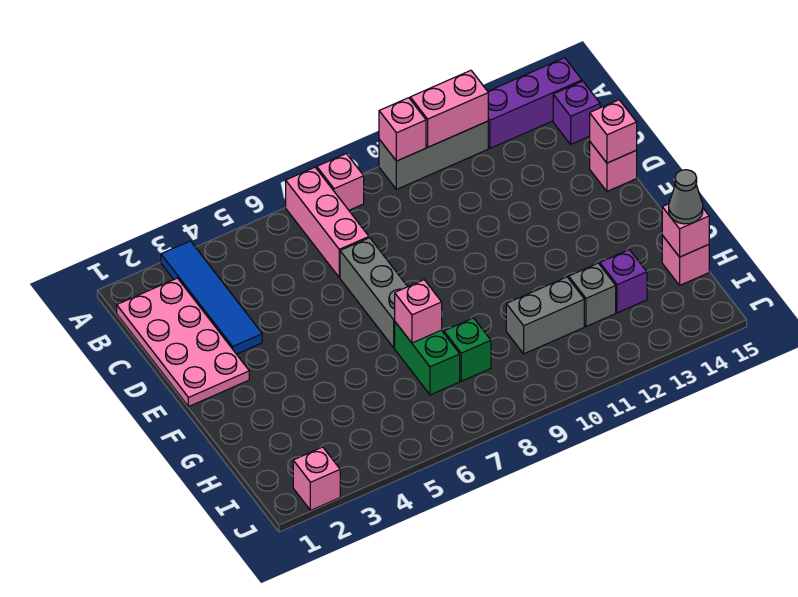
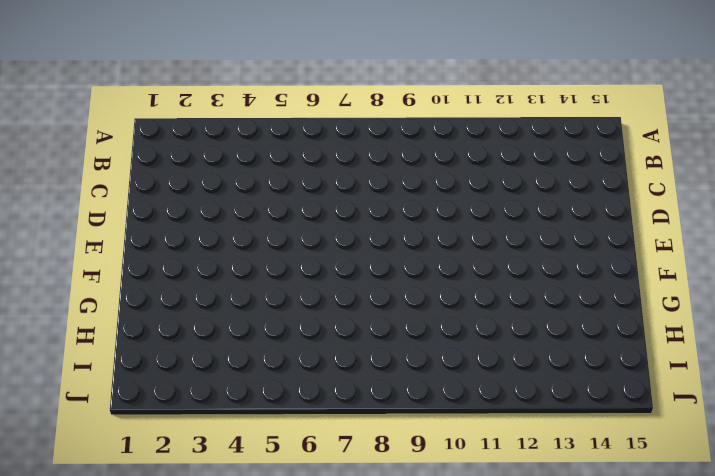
none -> blue tile A3:D3 level 1
none -> pink brick A7:C7 level 1
none -> pink brick A8 level 1

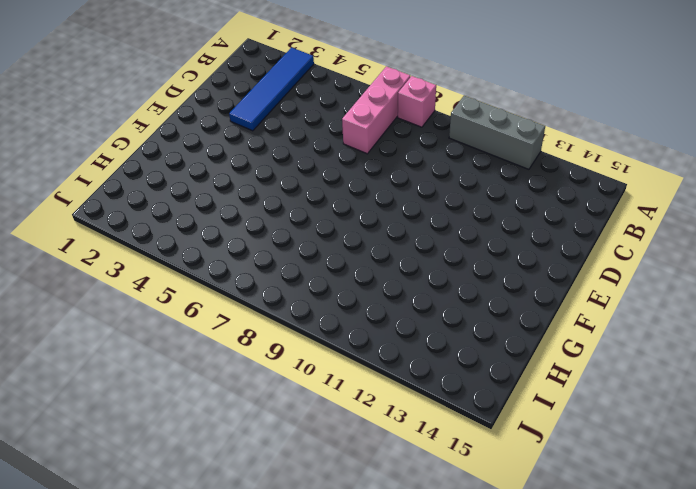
none -> purple brick A13:A15 level 1
none -> pink plate B1:E2 level 1
none -> purple brick B15 level 1

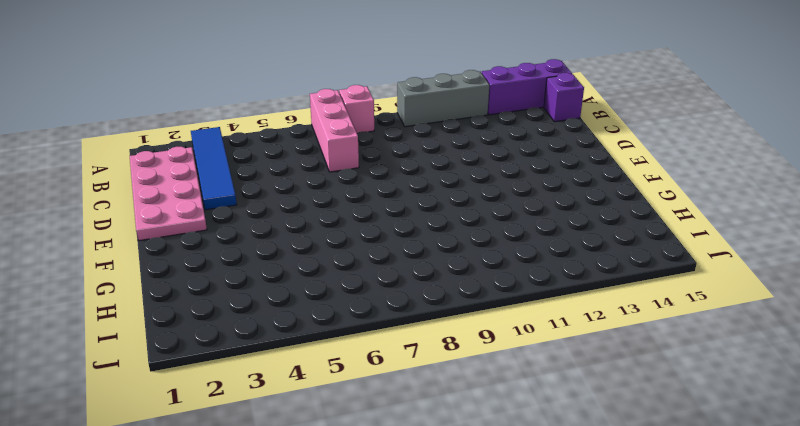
none -> grey brick D7:F7 level 1
none -> pink brick D15 level 1
none -> green brick G7:H7 level 1

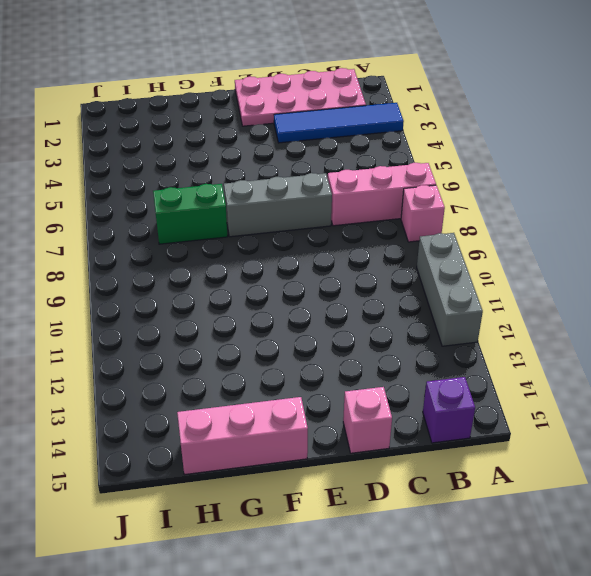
pink brick F15:H15 level 1 -> pink brick H15 level 1
none -> purple brick A13:A15 level 1
none -> green brick H8 level 1
none -> grey brick H10:H11 level 1

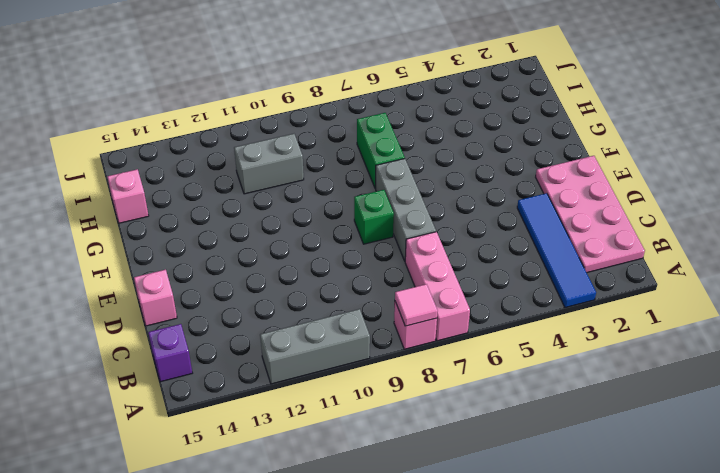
pink tile A8 level 2 -> none
green brick E8 level 1 -> green brick H8 level 1
none -> purple brick A13:A15 level 1
none -> grey brick H12 level 1
none -> purple brick H13 level 1

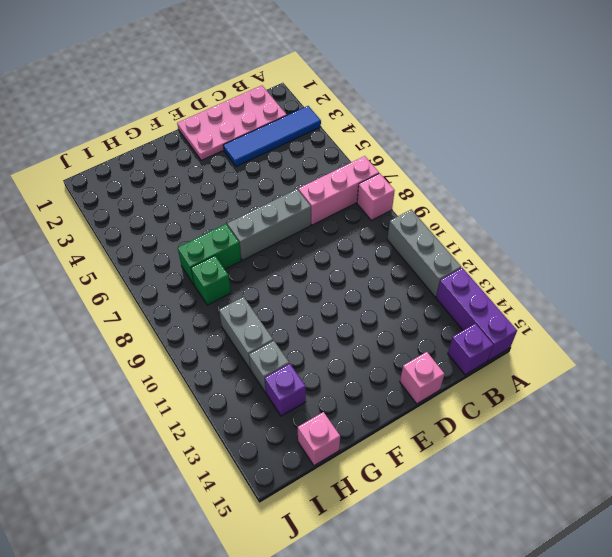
none -> pink brick J2 level 1
none -> pink brick A10 level 2
none -> pink brick A11:A12 level 2

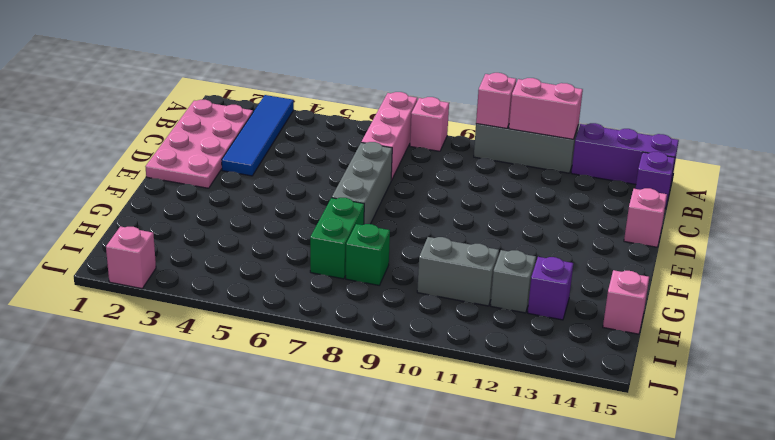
none -> pink brick D15 level 2
none -> pink brick G7 level 2
none -> pink brick H15 level 2

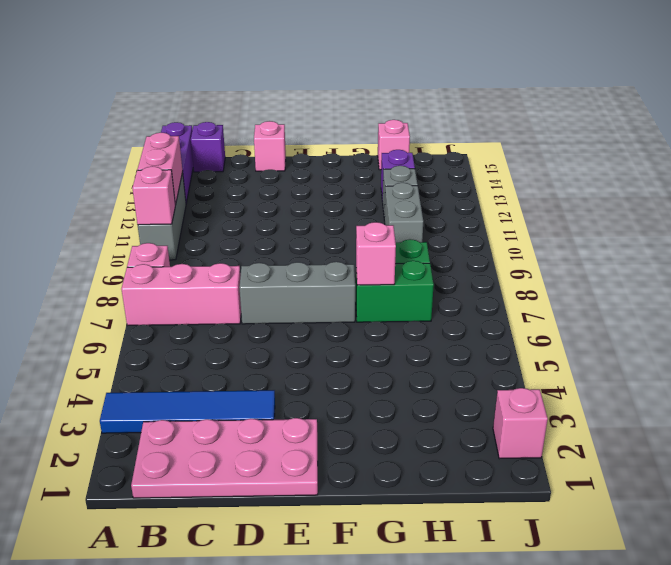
none -> pink brick D15 level 2
none -> pink brick H15 level 2
none -> grey cone H15 level 3

